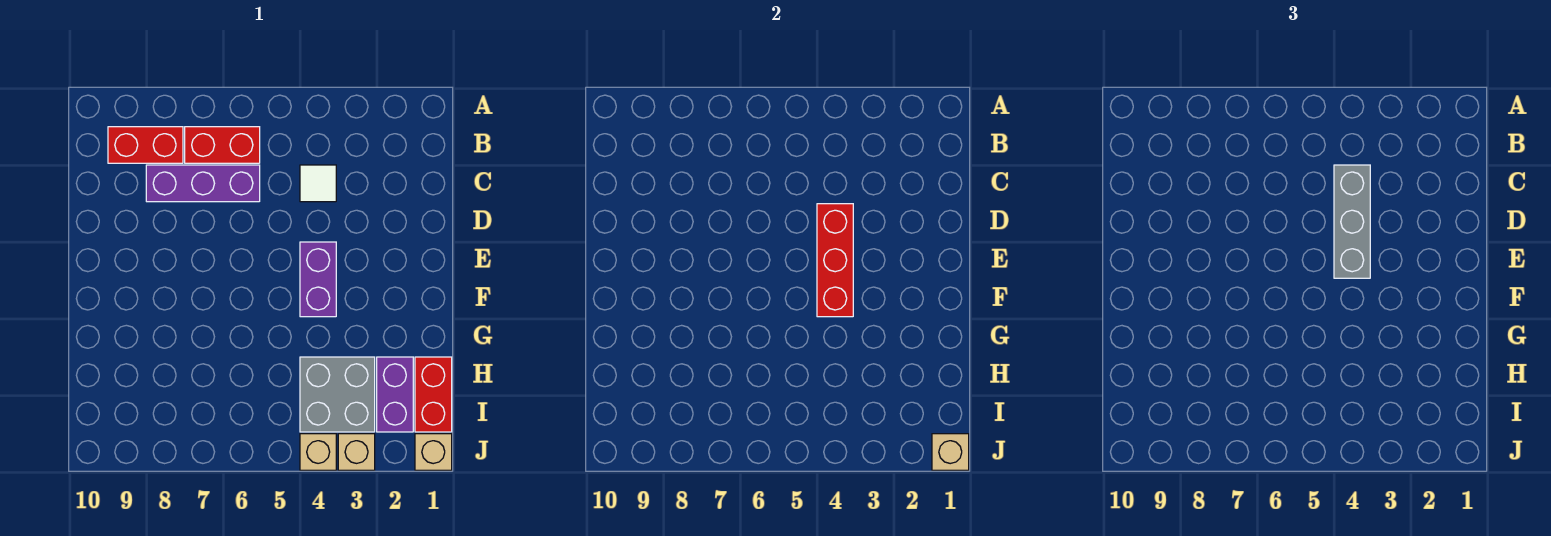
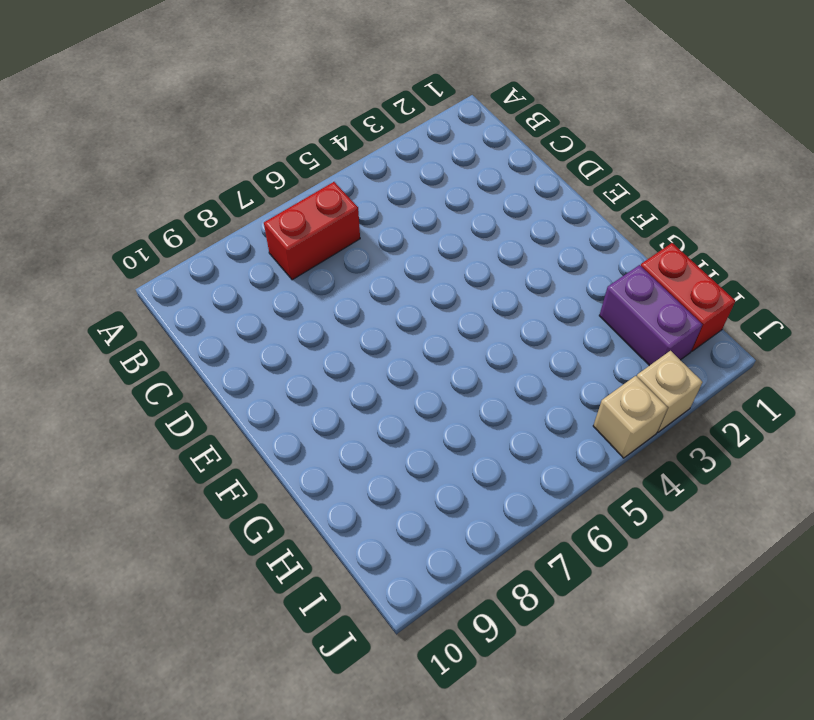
none -> red brick B8:B9 level 1
none -> white tile C4 level 1
none -> purple brick C6:C8 level 1

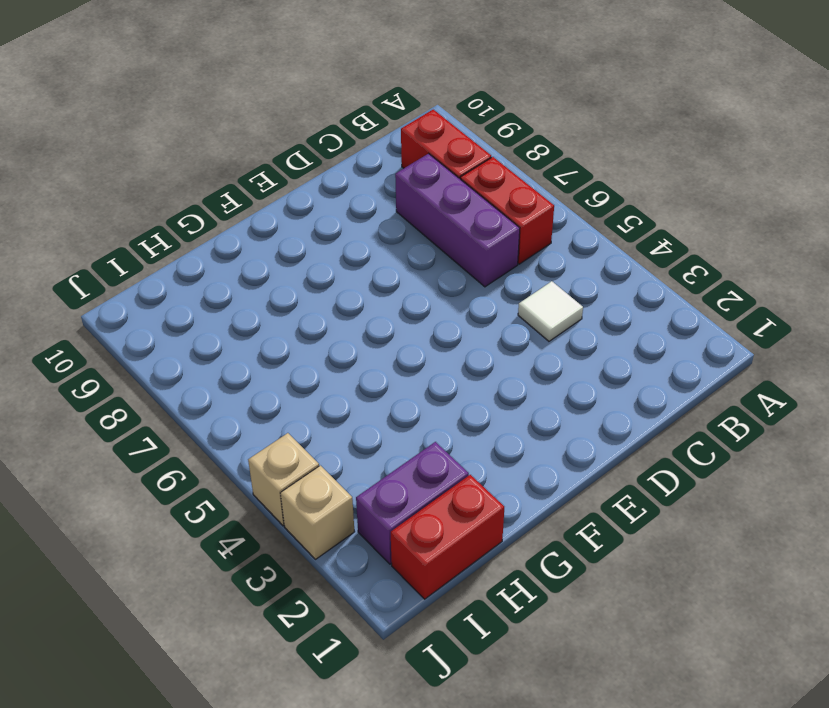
none -> purple brick E4:F4 level 1
none -> grey brick H3:I4 level 1
none -> tan brick J1 level 1

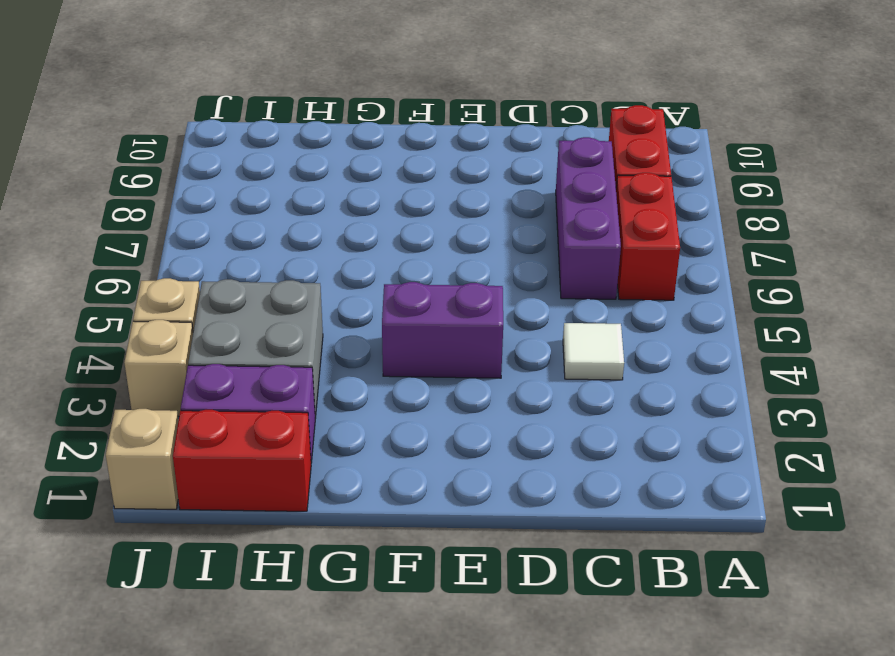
none -> red brick D4:F4 level 2
none -> tan brick J1 level 2
none -> grey brick C4:E4 level 3

